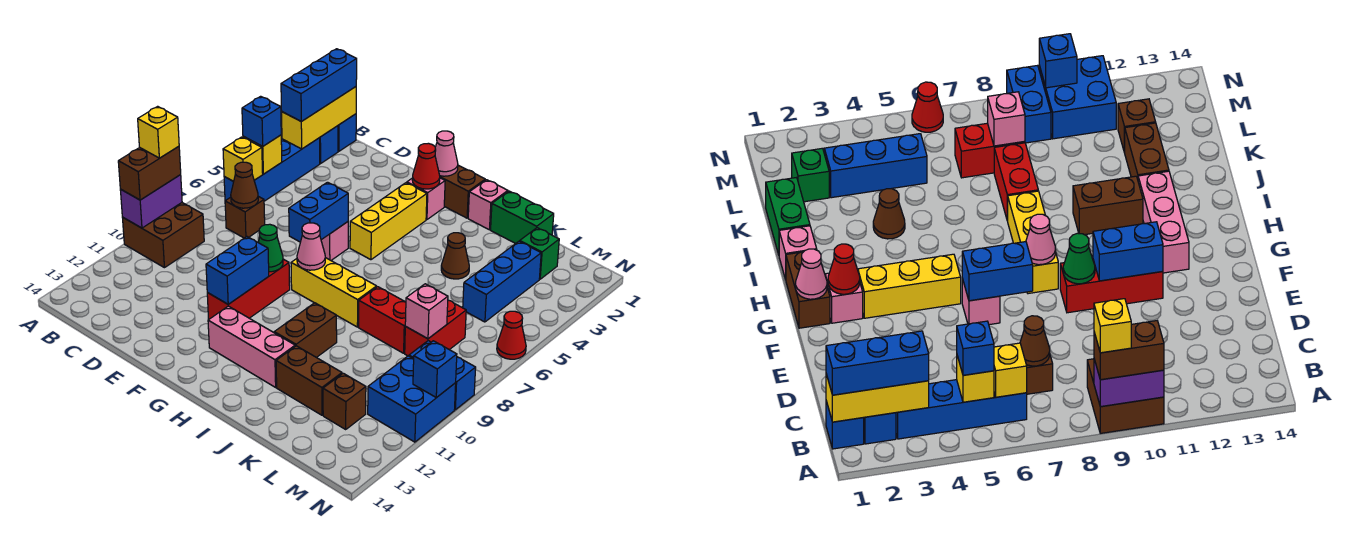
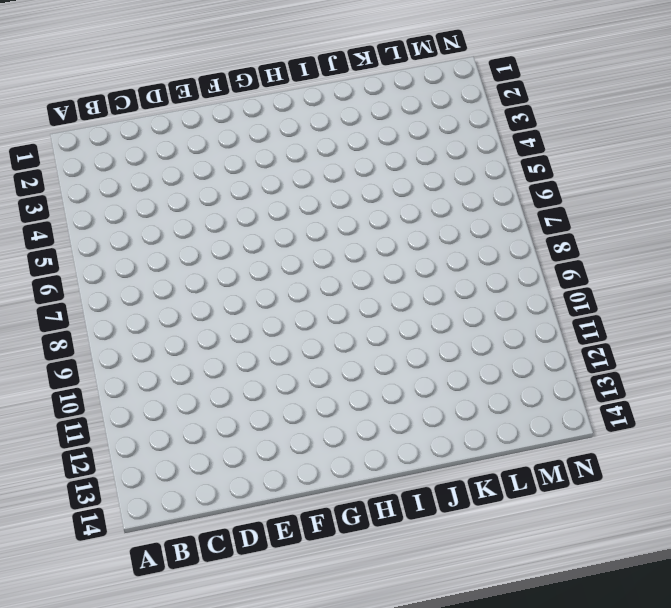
none -> brown brick A9:B10 level 1
none -> blue brick B1 level 1
none -> blue brick B2 level 1
none -> blue brick B3:B6 level 1

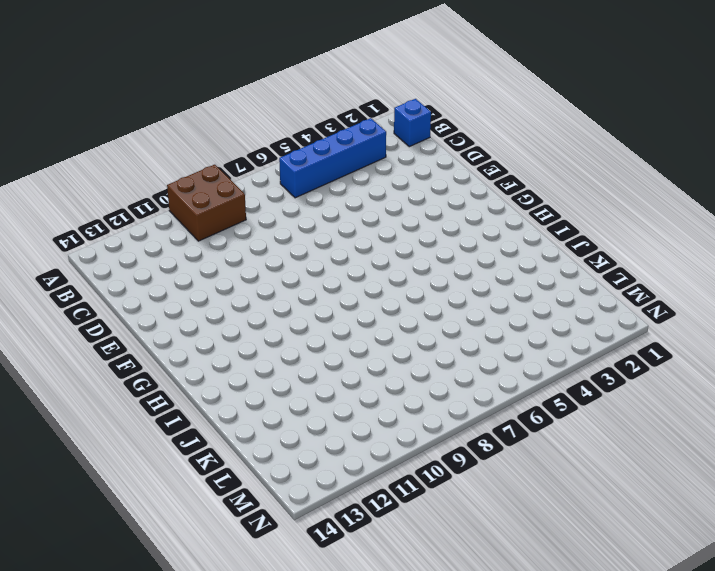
none -> blue brick B2 level 1
none -> brown brick C7 level 1
none -> pink brick F6 level 1
none -> red brick F9:F11 level 1

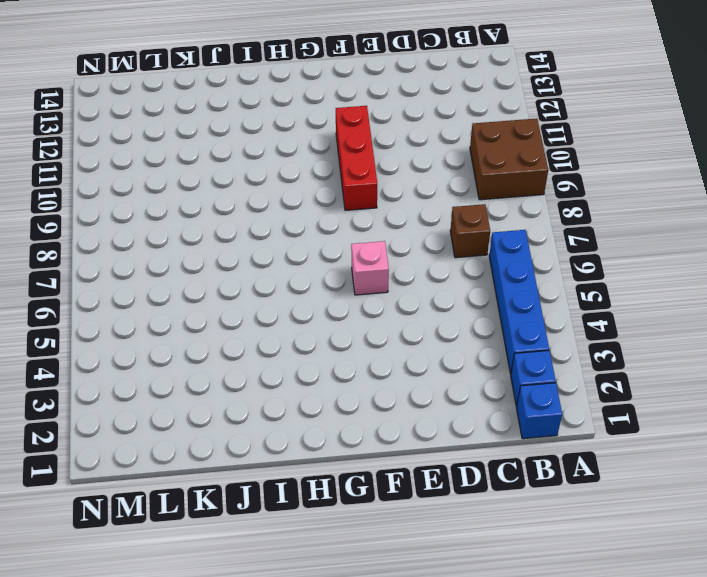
none -> brown brick G1:H1 level 1
none -> pink brick G2 level 1
none -> yellow brick G3:G5 level 1
none -> yellow brick G8:I8 level 1

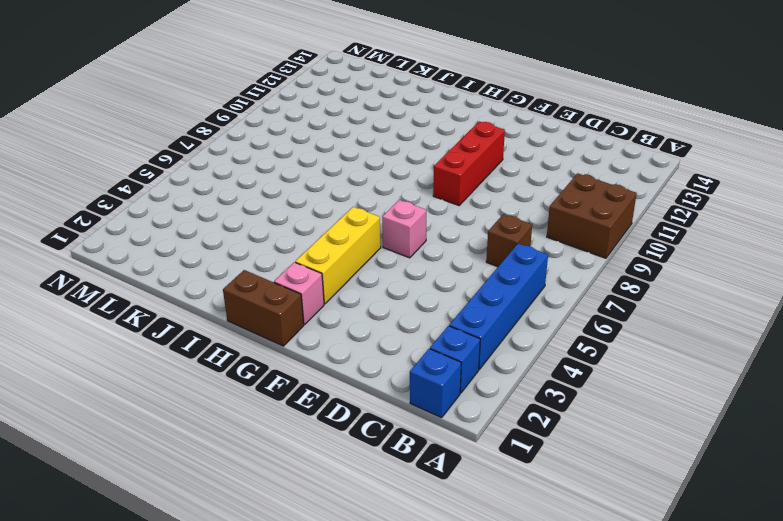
none -> yellow brick G8:I8 level 1
none -> pink brick G12:I12 level 1
none -> pink brick I1 level 1
none -> brown brick I10:I11 level 1

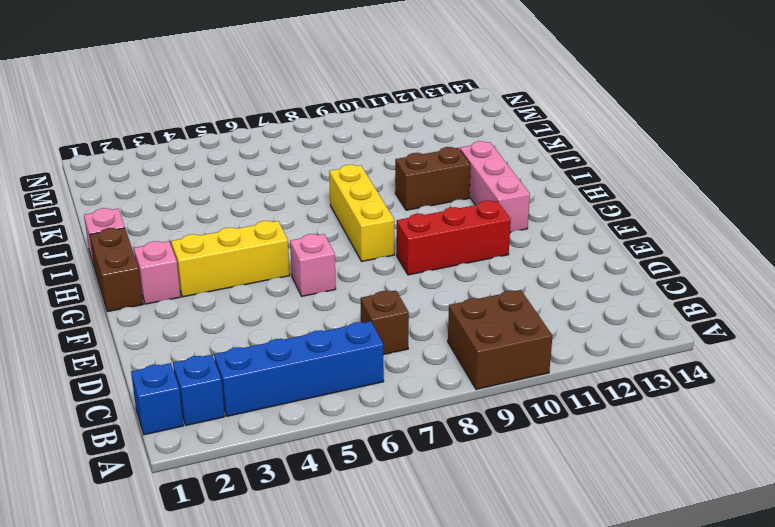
none -> green brick J1:K1 level 1
none -> brown cone J4 level 1
none -> red brick J8:K8 level 1
none -> brown brick J12:K12 level 1

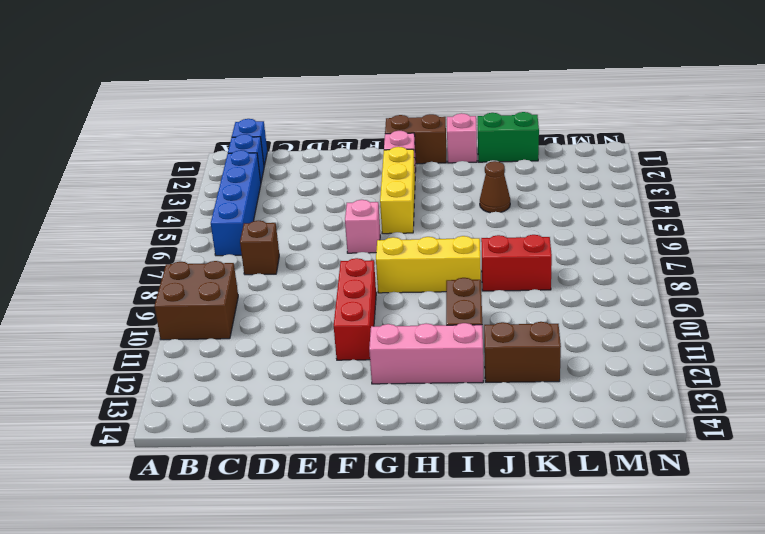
none -> green brick L2 level 1
none -> blue brick L3:L5 level 1
none -> red brick L7:L8 level 1
none -> brown brick L12 level 1

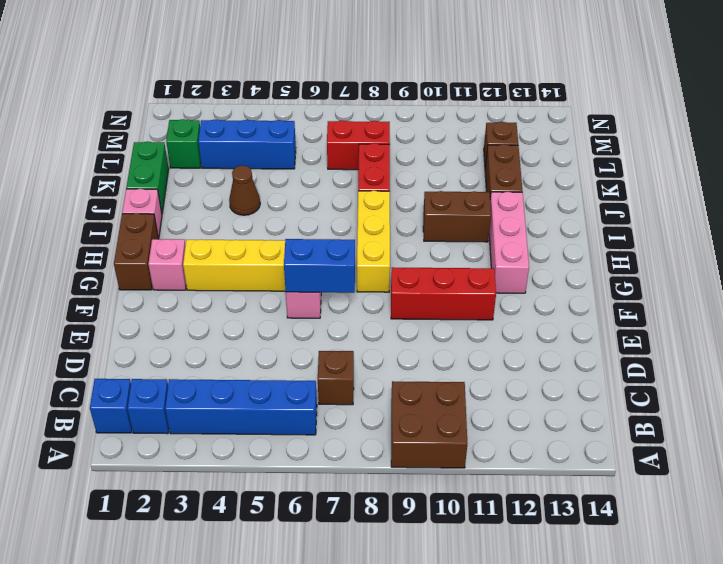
none -> blue brick M9:N9 level 1
none -> blue brick M10:N11 level 1
none -> red cone N6 level 1
none -> purple brick A9:A10 level 2

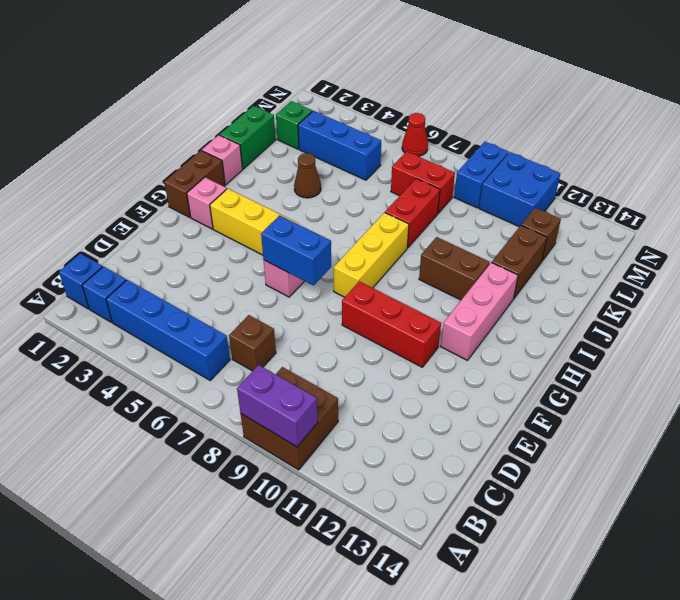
none -> yellow brick B1:B3 level 2
none -> yellow brick B5 level 2
none -> yellow brick B6 level 2
none -> brown cone C7 level 2

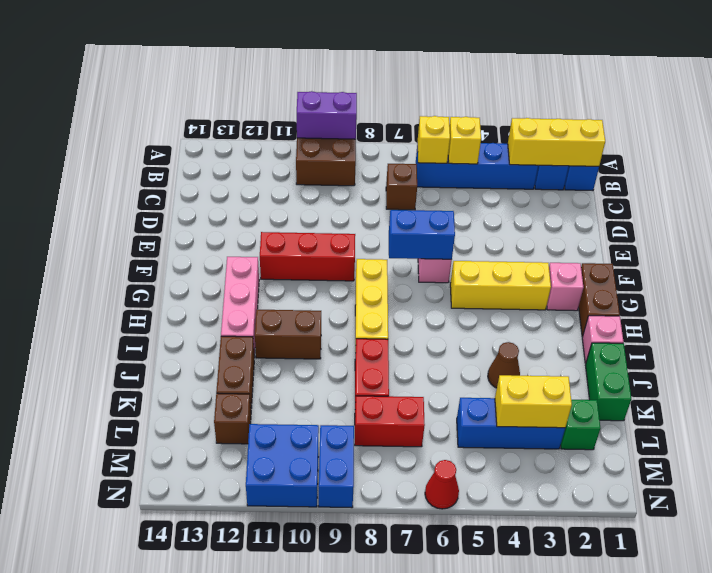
yellow brick L3:L4 level 2 -> none
none -> brown cone C7 level 2
none -> green cone F9 level 2
none -> blue brick F10:F11 level 2
none -> pink cone G1 level 2

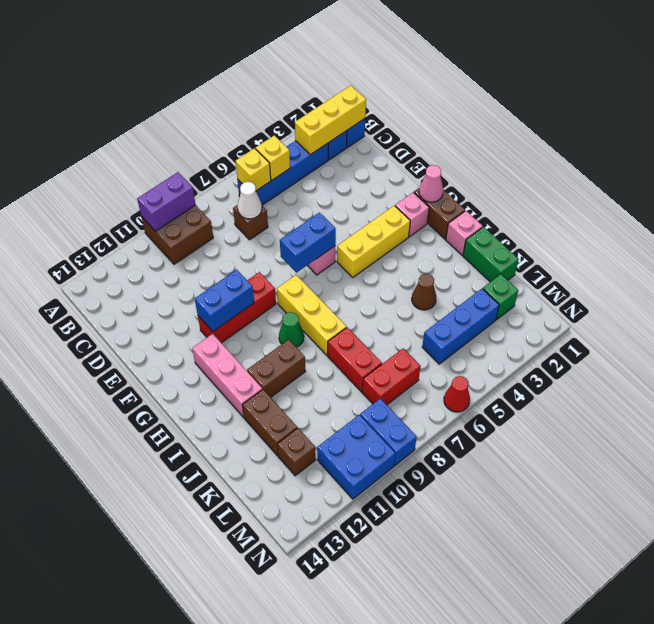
white cone C7 level 2 -> brown cone C7 level 2
green cone H9 level 1 -> green cone F9 level 2
none -> red cone G2 level 2
none -> pink cone G8 level 2
none -> pink brick L8 level 2
none -> blue brick N10 level 2

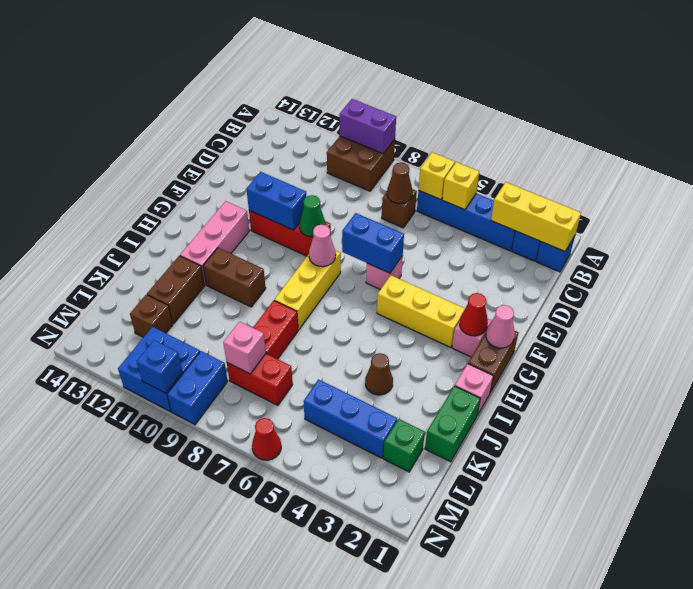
none -> brown brick A9:A10 level 3
none -> blue brick B1:B3 level 3
none -> blue brick B5 level 3
none -> yellow brick A9 level 4

